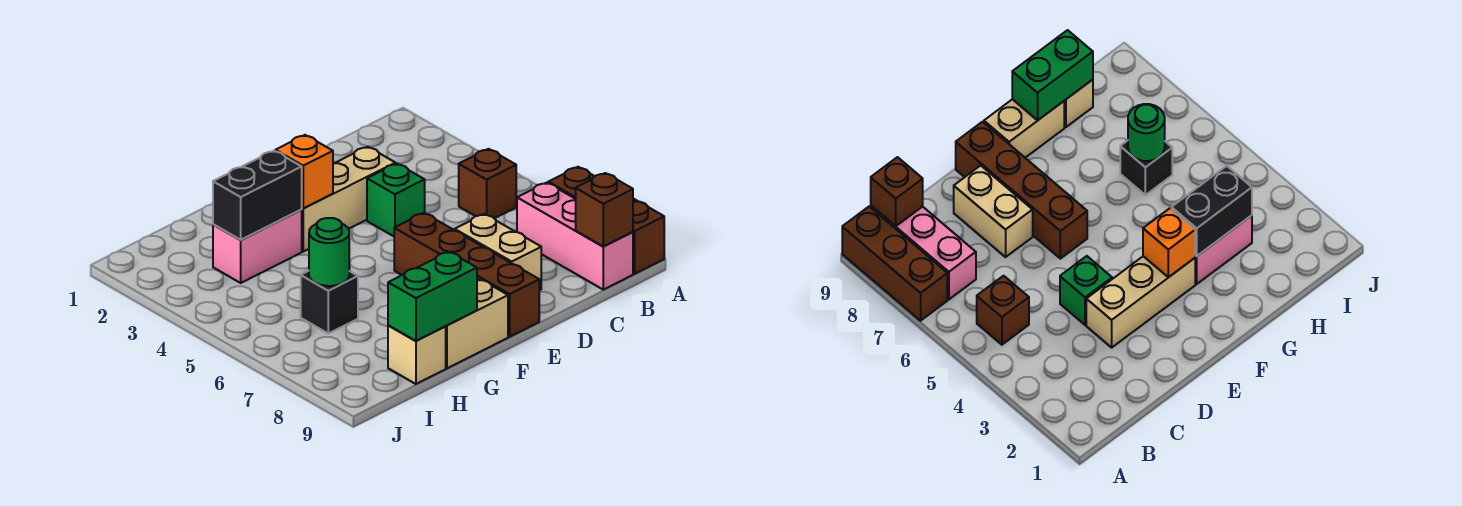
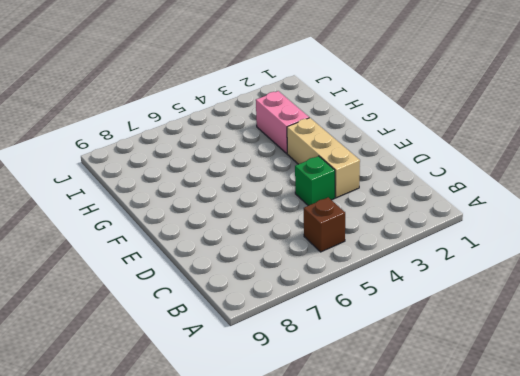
none -> brown brick A7:A9 level 1
none -> pink brick B7:B9 level 1
none -> tan brick D7:D8 level 1

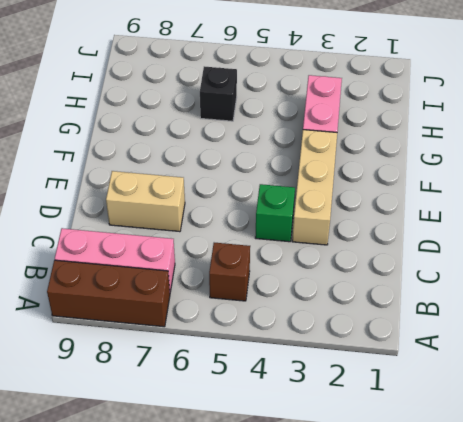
none -> brown brick E6:E9 level 1
none -> tan brick F9:G9 level 1
none -> tan brick H9 level 1

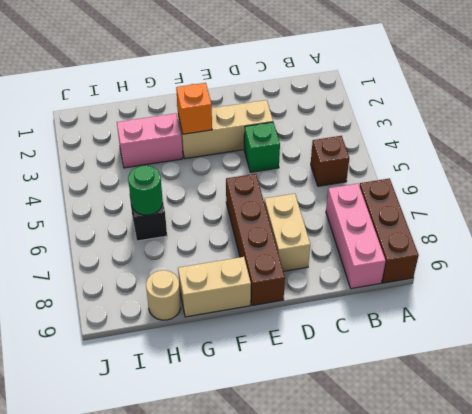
tan round brick H9 level 1 -> tan brick H9 level 1
none -> brown brick B9 level 2
none -> black brick G3:H3 level 2
none -> green brick G9:H9 level 2

